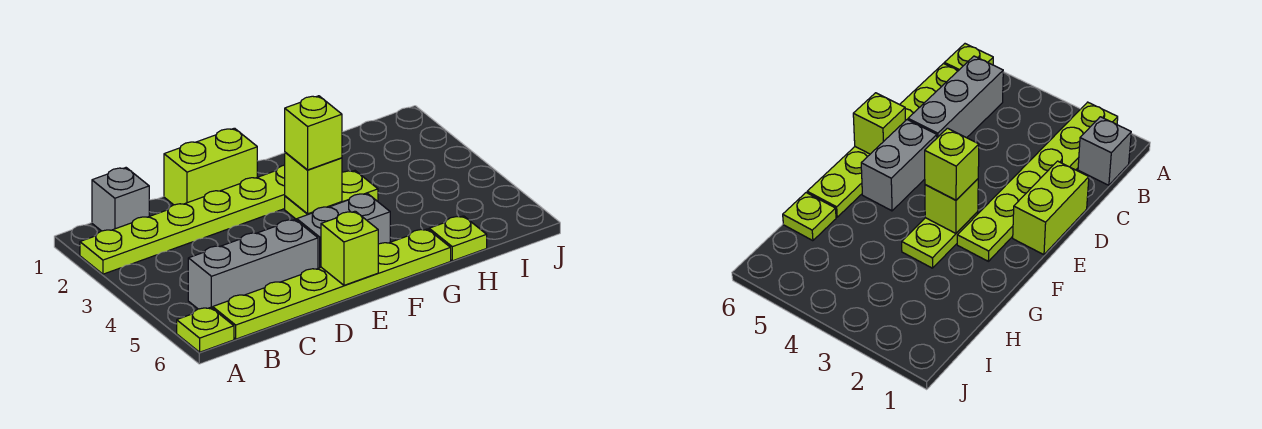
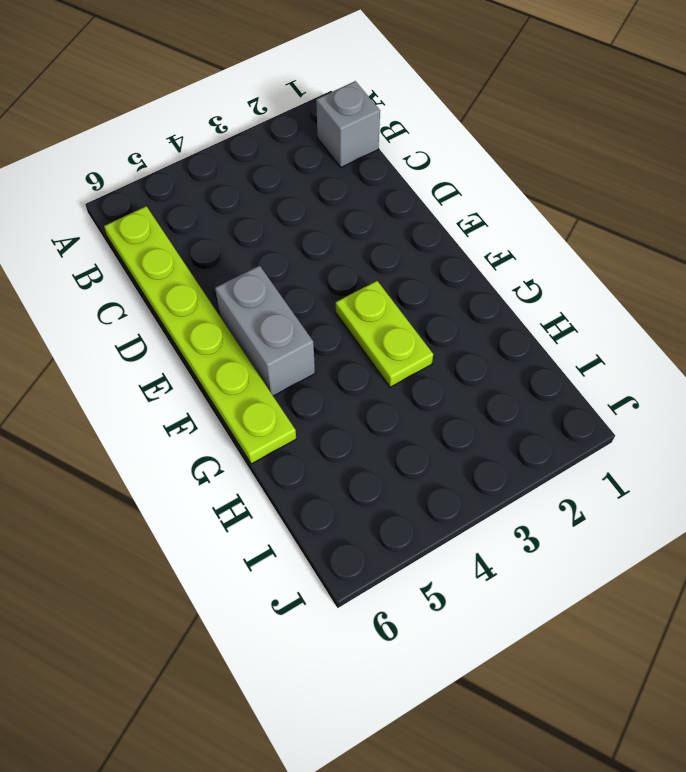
none -> lime plate A2:F2 level 1
none -> lime plate A6 level 1
none -> grey brick B5:D5 level 1

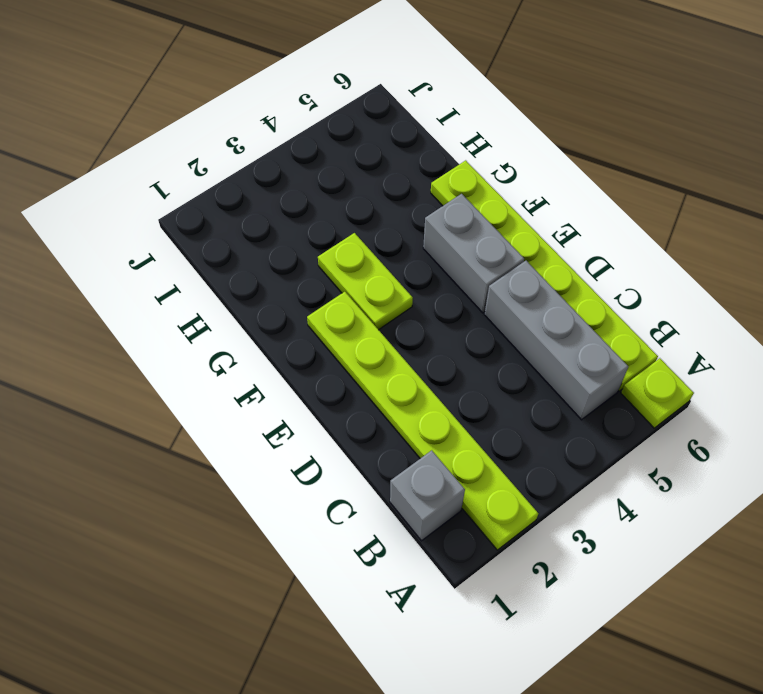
none -> lime brick D1:E1 level 1
none -> lime plate H6 level 1
none -> lime brick E6 level 2

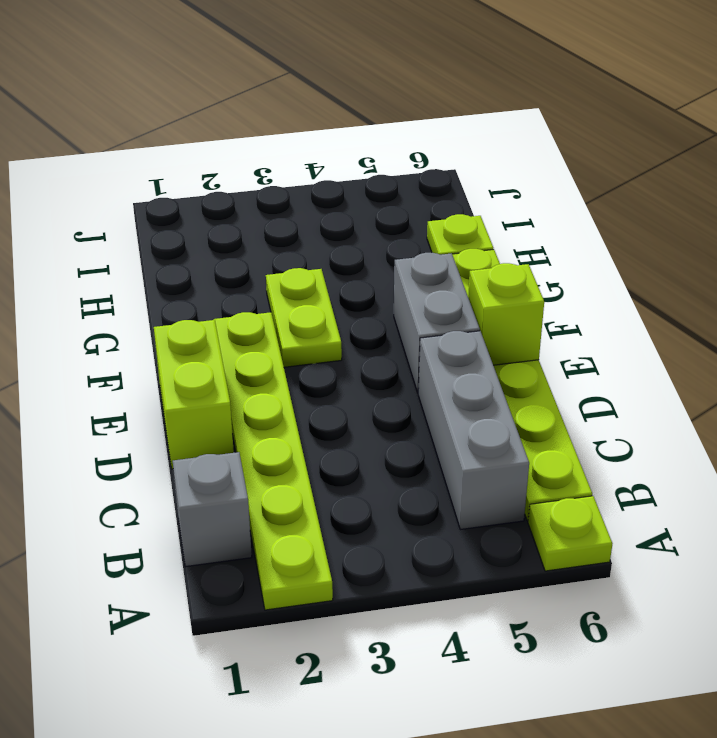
none -> lime brick F3 level 2
none -> lime brick F3 level 3

